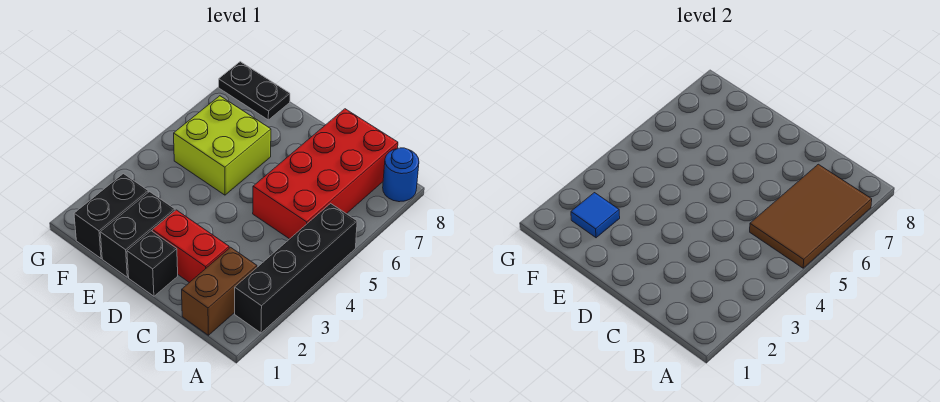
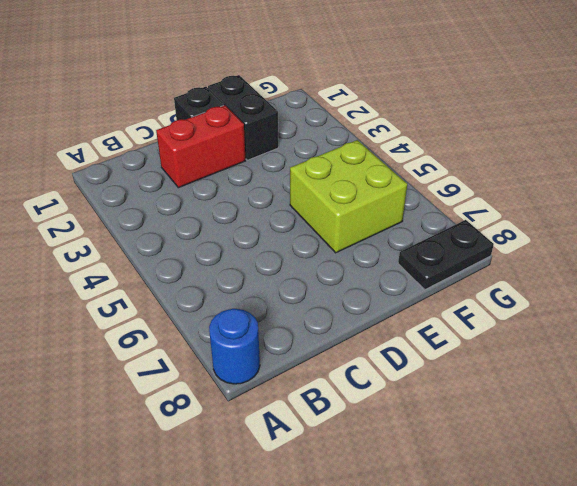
none -> black brick A2:A5 level 1
none -> brown brick B1:B2 level 1
none -> red brick B5:C8 level 1

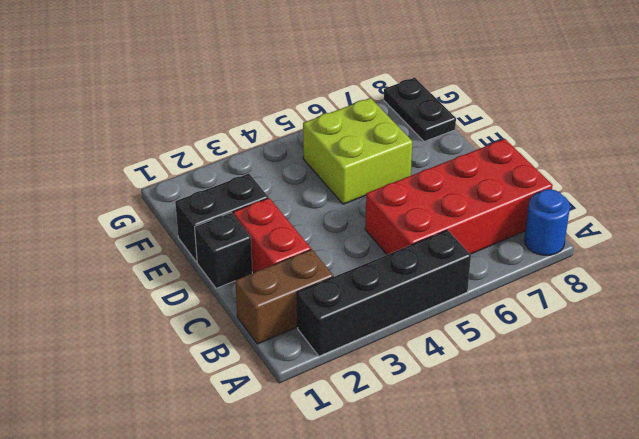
none -> black brick F1:F2 level 1
none -> brown tile A5:B7 level 2
none -> blue tile F2 level 2

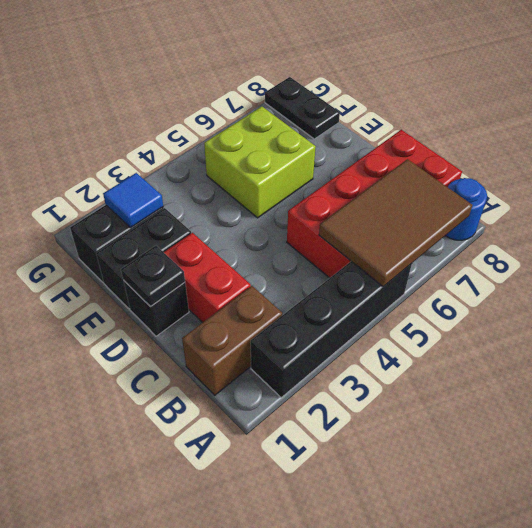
black plate D1 level 2 -> none

